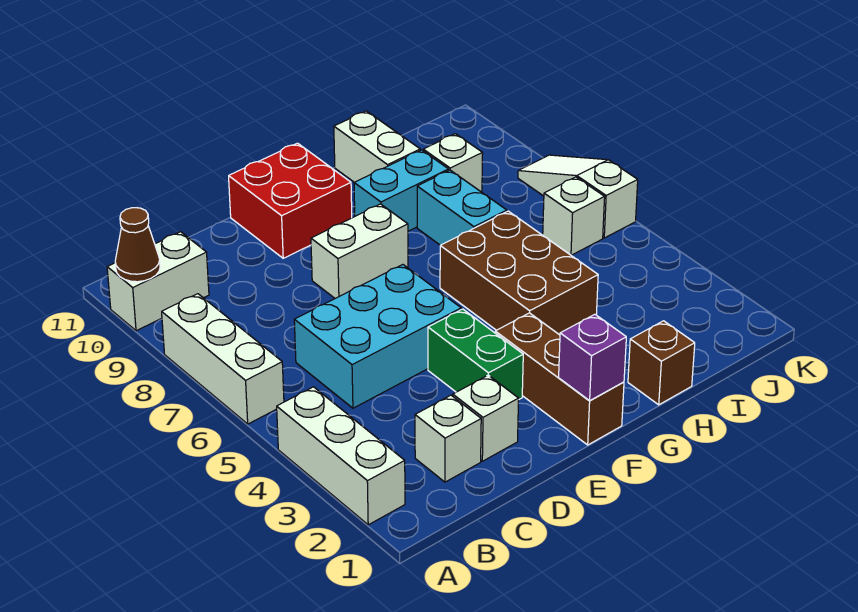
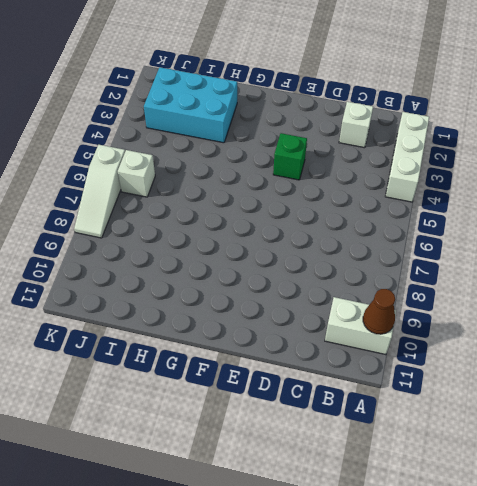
green brick E4 level 1 -> green brick E3:E4 level 1
cyan brick H2:J3 level 1 -> cyan brick C5:E6 level 1
none -> white brick A6:A8 level 1
none -> white brick D2 level 1
none -> white brick E8:F8 level 1

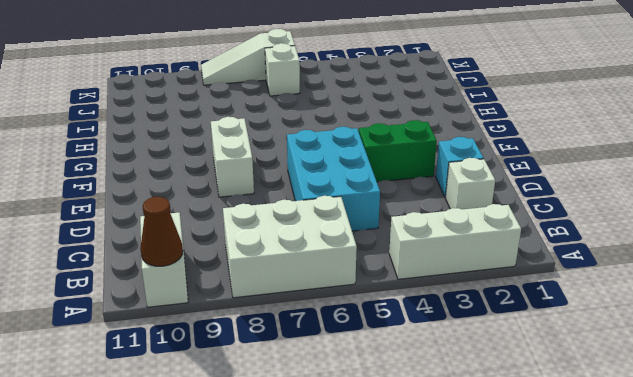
white brick A6:B8 level 1 -> white brick A6:A8 level 1
cyan brick D2 level 1 -> white brick D2 level 1
none -> red brick E10:F11 level 1
none -> brown brick F1:F3 level 1
none -> brown brick G4:H6 level 1

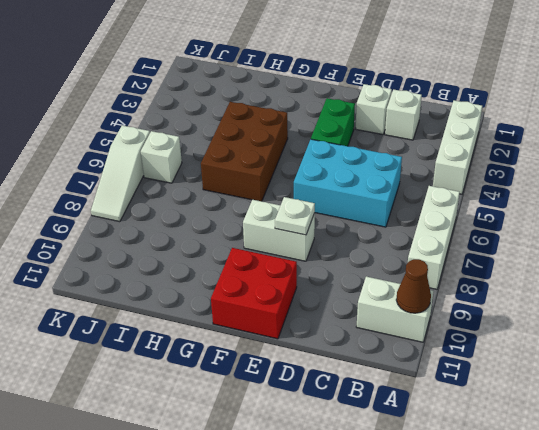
white plate E8 level 2 -> none
none -> brown brick F1:F3 level 1
none -> cyan brick G9:H9 level 1
none -> brown brick H1 level 1

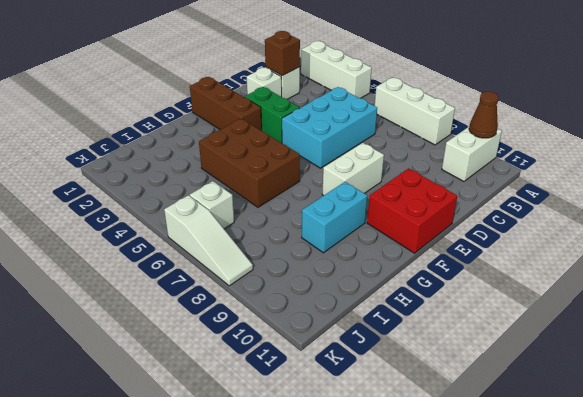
brown brick C2 level 2 -> brown brick H1 level 1
none -> cyan brick H7:H8 level 1
none -> white brick H10:H11 level 1
none -> white brick I9 level 1

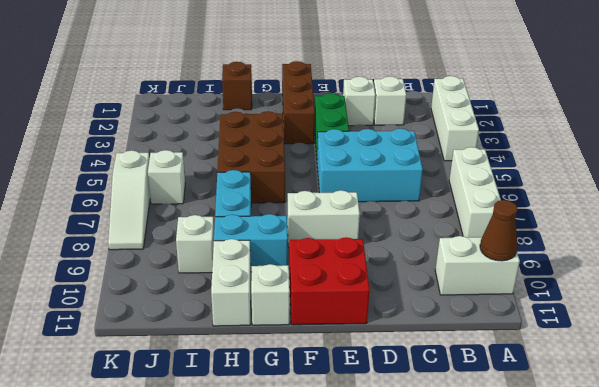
white brick G11 level 1 -> none
none -> purple brick F1 level 2

